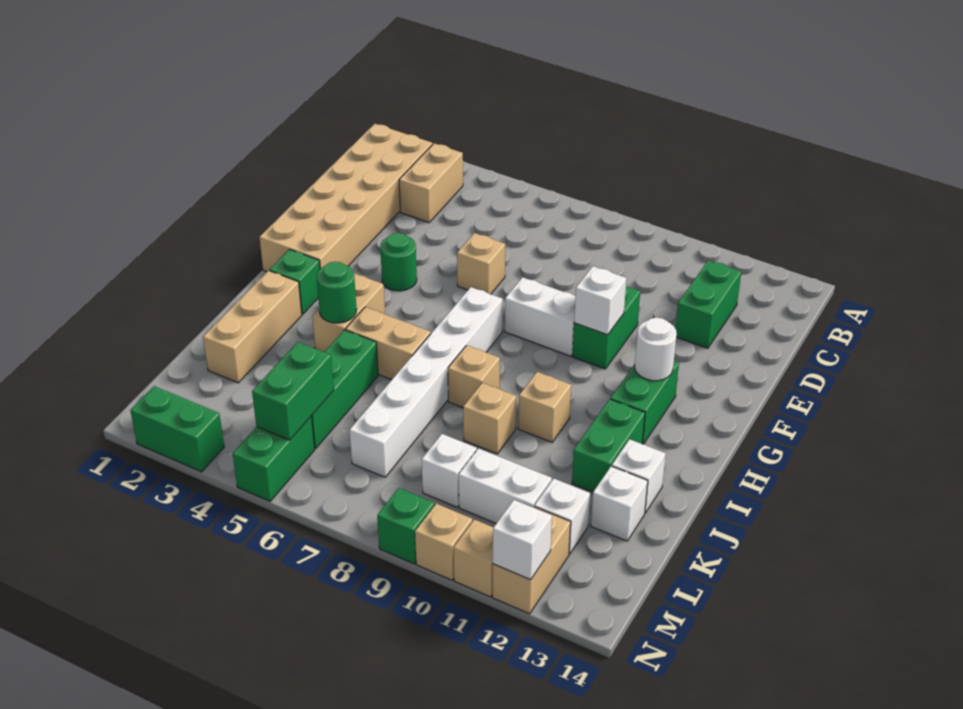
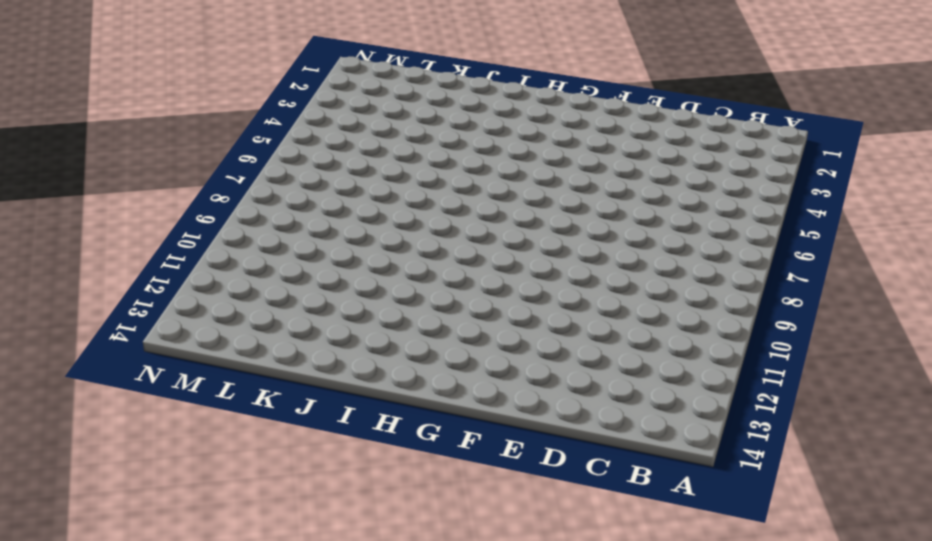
none -> tan brick B1:G2 level 1
none -> tan brick B3:C3 level 1
none -> green brick C12:D12 level 1
none -> tan brick E6 level 1

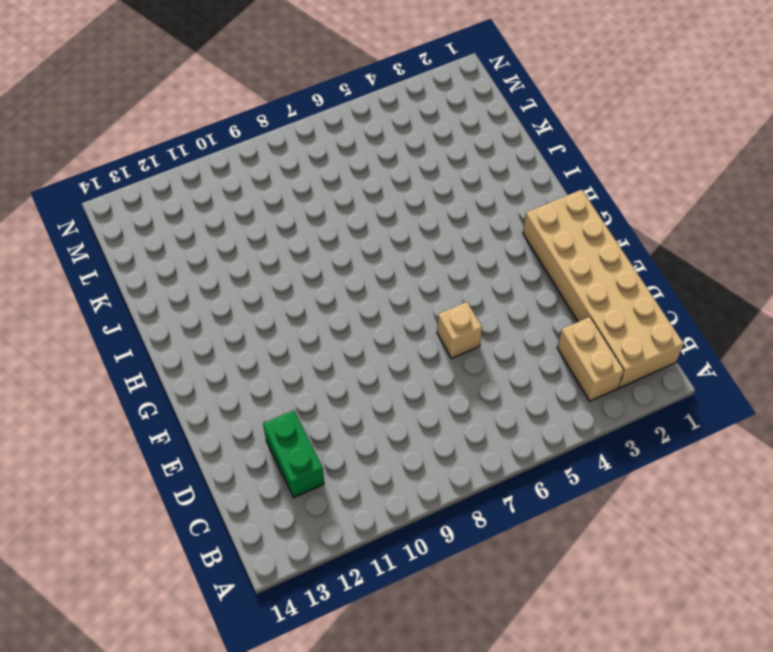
none -> green brick E10:F10 level 1
none -> green round brick F4 level 1
none -> white brick F8:F9 level 1
none -> white brick G7:L7 level 1

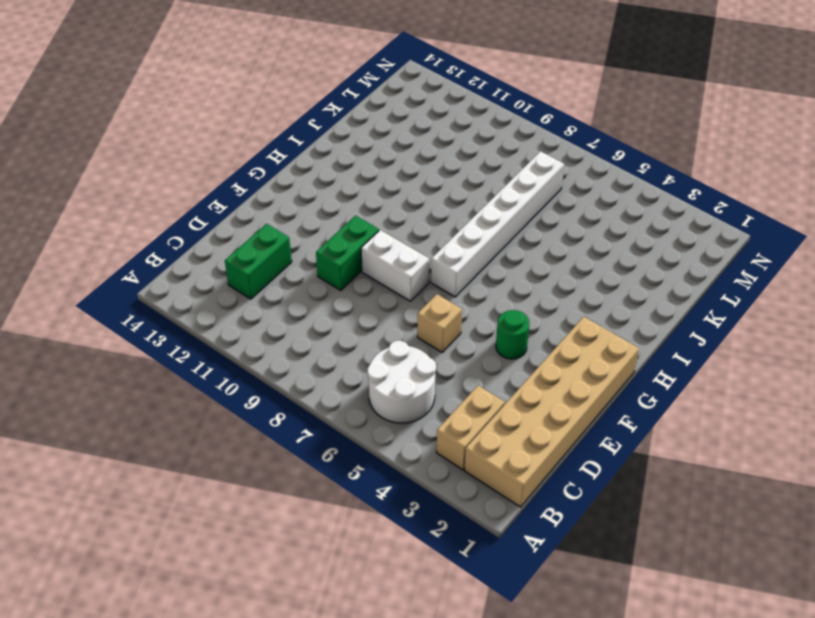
white round brick B5:C6 level 1 -> none
none -> green brick G12:H12 level 1
none -> green brick H2 level 1
none -> tan brick H4:I4 level 1
none -> tan brick I2:K2 level 1

